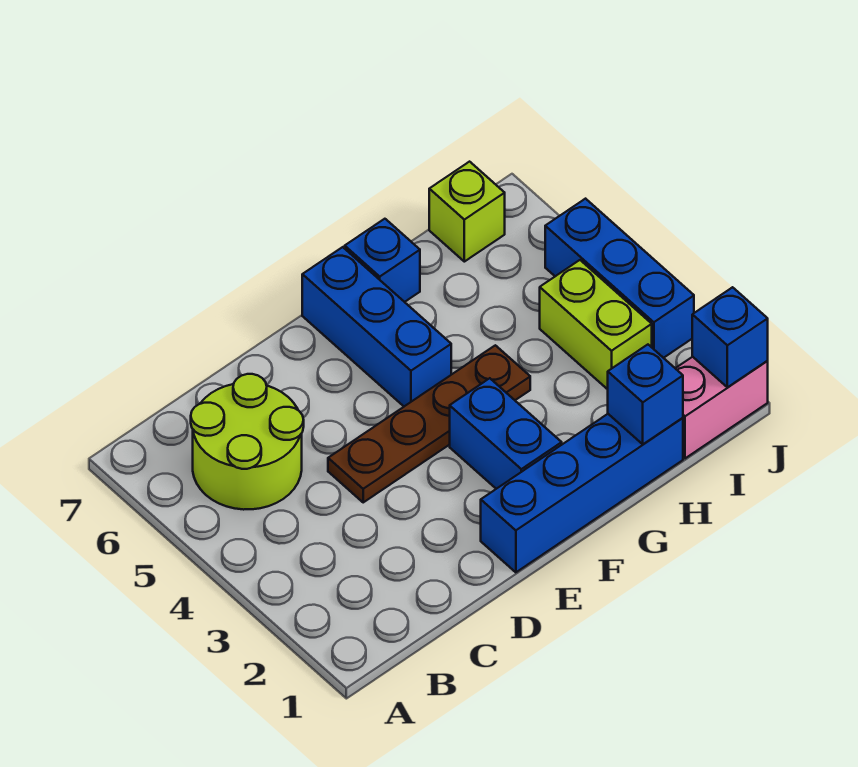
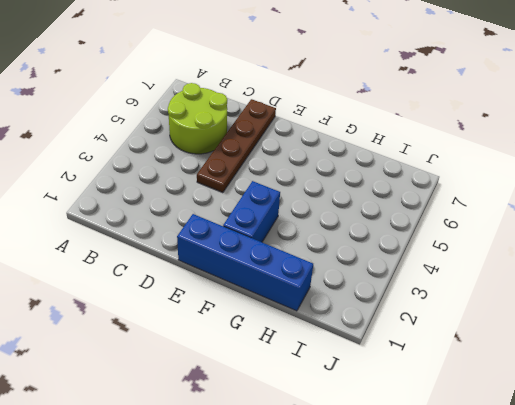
brown plate D4:D7 level 1 -> brown plate D4:G4 level 1
none -> blue brick F5:F7 level 1
none -> blue brick G7 level 1
none -> pink brick I1:J1 level 1

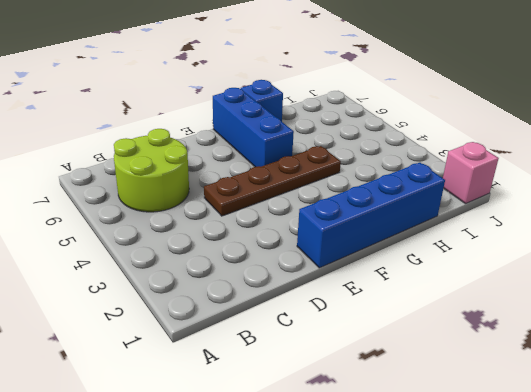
pink brick J1 level 1 -> pink brick I1:J1 level 1
none -> blue brick F2:F3 level 1
none -> lime brick I3:I4 level 1
none -> lime brick I7 level 1

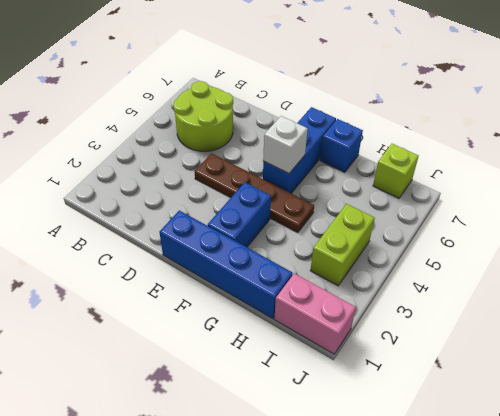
white brick F5 level 2 -> none
none -> blue brick J3:J5 level 1
none -> blue brick H1 level 2
none -> blue brick J1 level 2

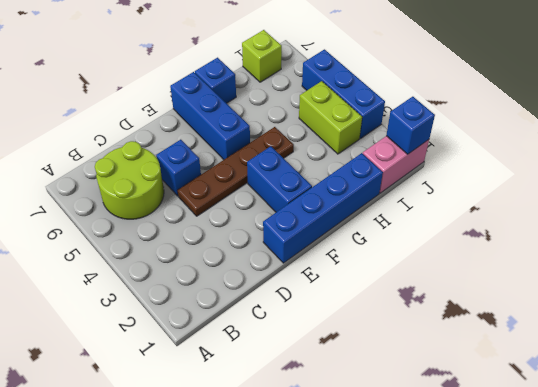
blue brick D5 level 1 -> blue brick H1 level 2

